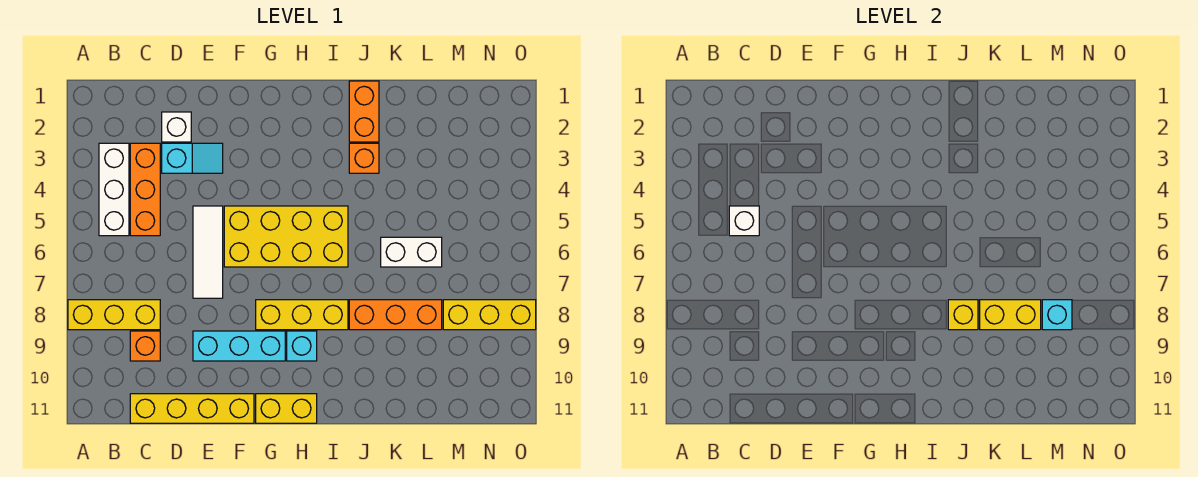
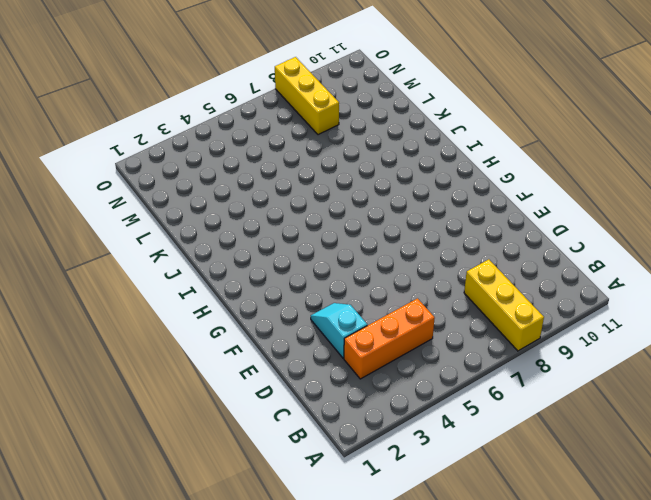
none -> white brick B3:B5 level 1
none -> orange brick C9 level 1
none -> yellow brick C11:F11 level 1

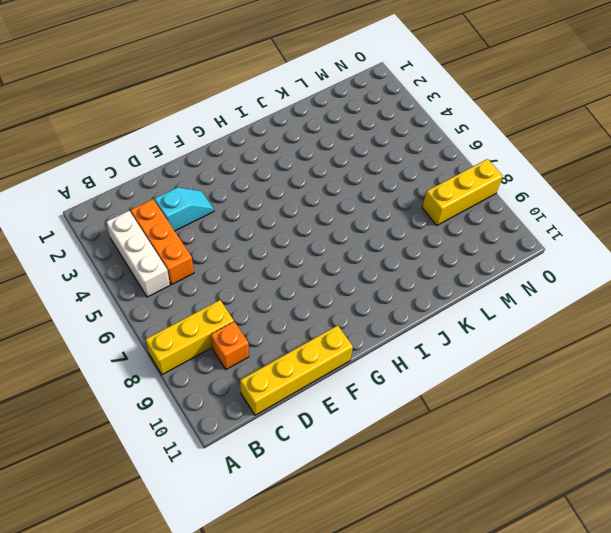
none -> white brick D2 level 1
none -> white tile E5:E7 level 1
none -> cyan brick E9:G9 level 1

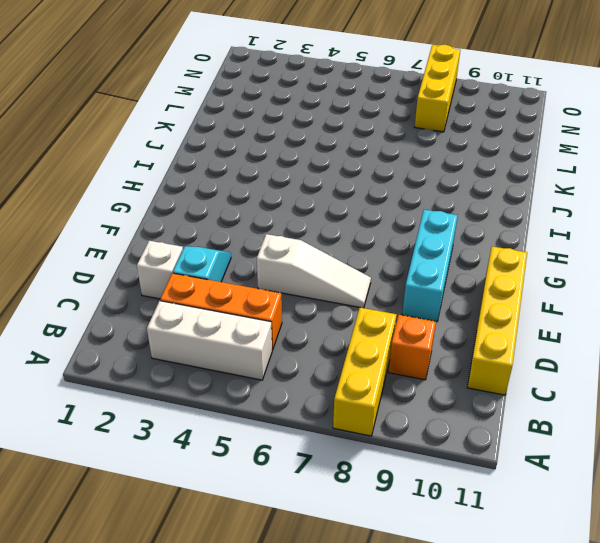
white slope E5:E7 level 1 top 5 -> white tile E5:E7 level 1
none -> yellow brick F5:I6 level 1
none -> yellow brick G8:I8 level 1
none -> yellow brick G11:H11 level 1

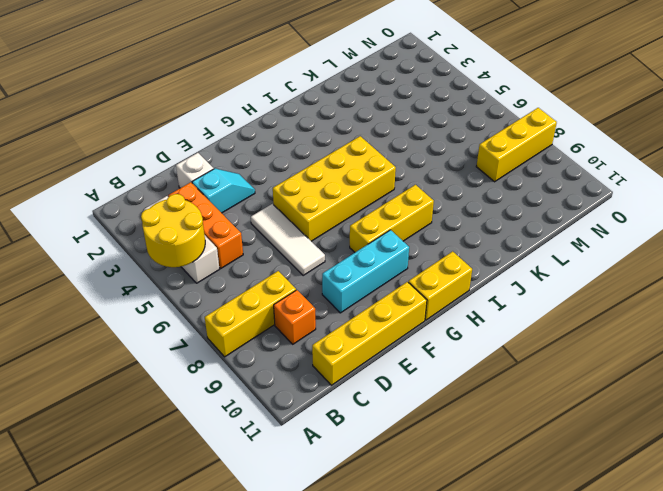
yellow round brick A4:B5 level 2 -> none
none -> cyan brick H9 level 1
none -> orange brick J1:J2 level 1
none -> orange brick J3 level 1

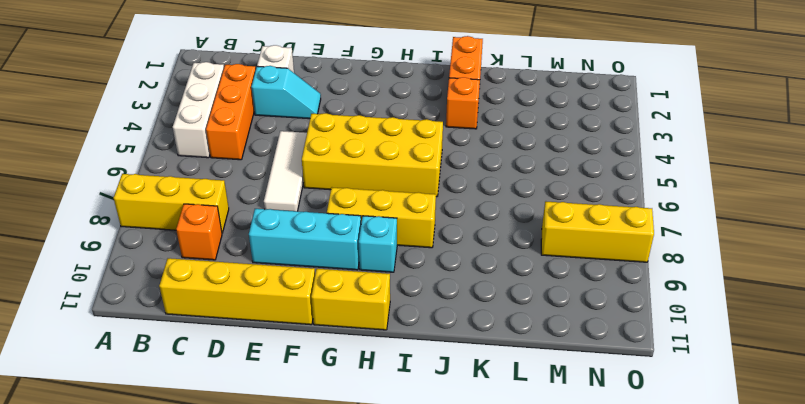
none -> orange brick J8:L8 level 1
none -> white brick K6:L6 level 1
none -> white brick C5 level 2

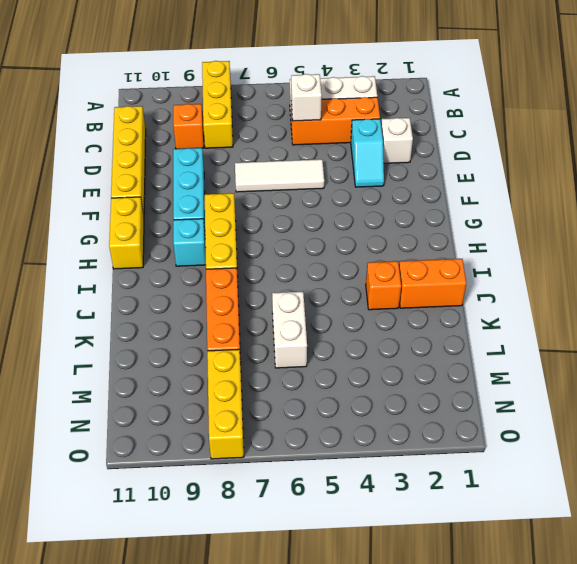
none -> yellow brick F5:I6 level 1
none -> yellow brick J8 level 2
none -> yellow brick K8:L8 level 2

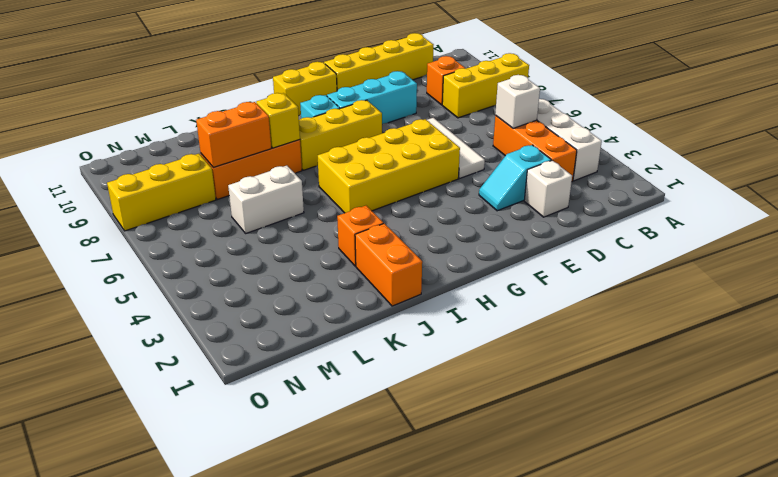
orange brick K8:L8 level 2 -> yellow brick K8:L8 level 2
none -> cyan brick M8 level 2

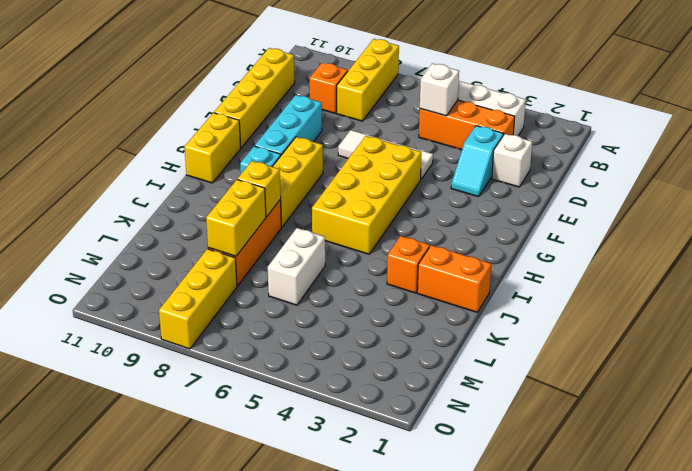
none -> cyan brick M8 level 2

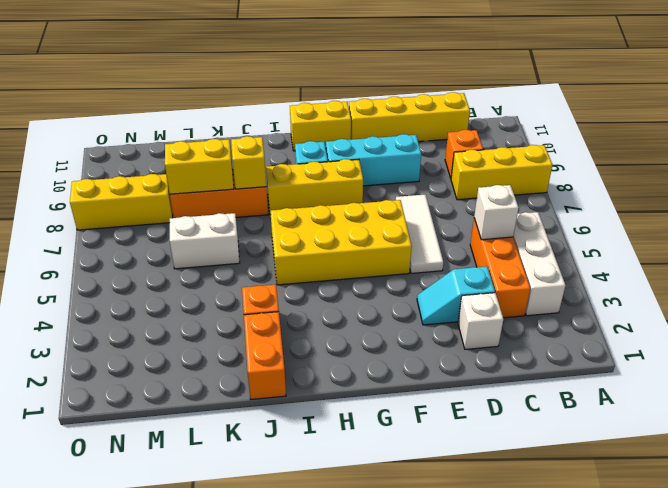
none -> cyan brick M8 level 2

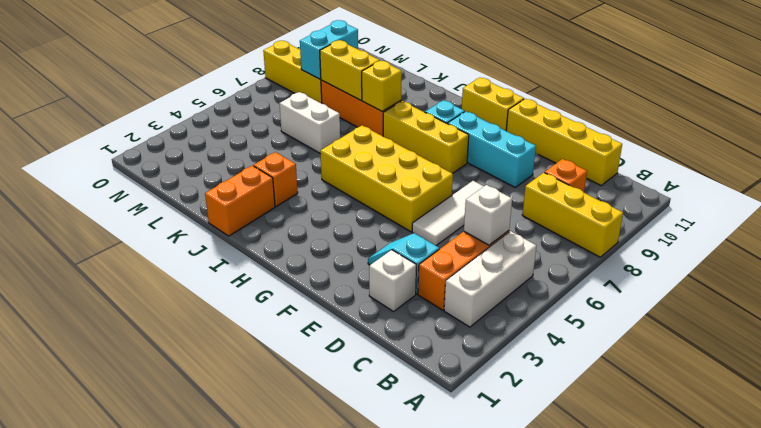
cyan brick M8:M9 level 2 -> cyan brick M8 level 2

